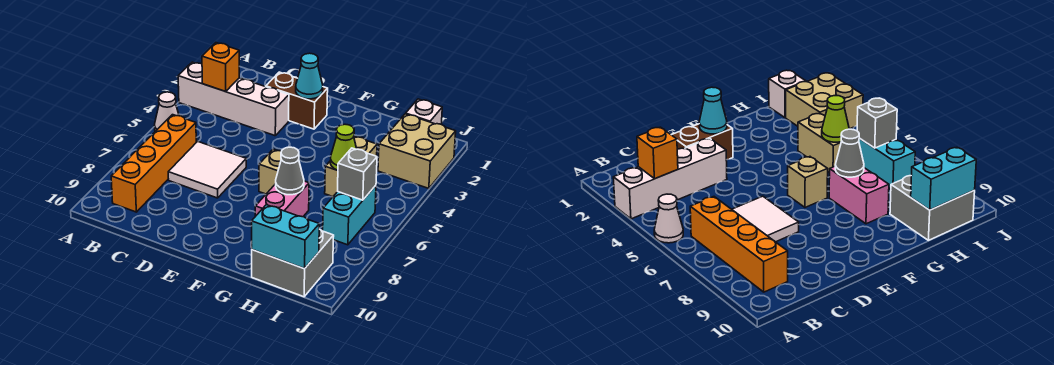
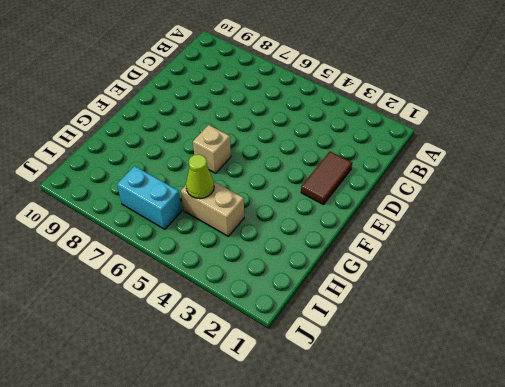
brown tile D2:E2 level 1 -> brown brick D2:E2 level 1
none -> white brick A3:D3 level 1
none -> white cone A5 level 1
none -> orange brick B6:B9 level 1

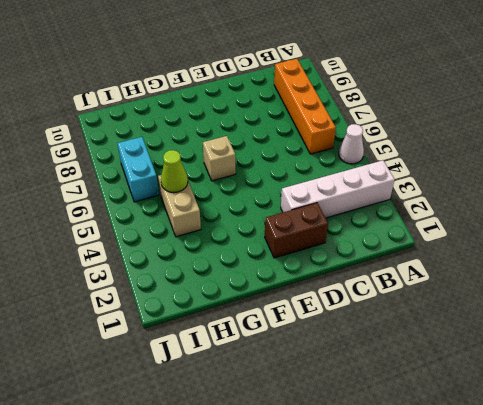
none -> white tile C6:D7 level 1
none -> pink brick G7:G8 level 1
none -> grey brick H9:I10 level 1

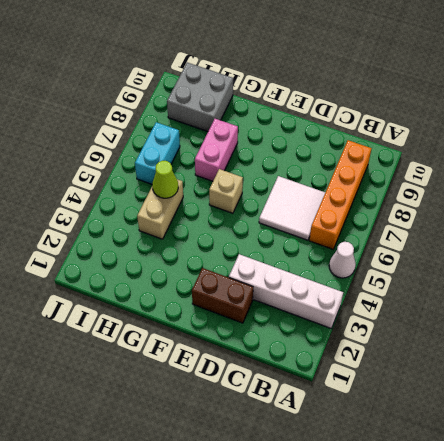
none -> white brick I1 level 1
none -> tan brick I2:J3 level 1
none -> orange brick B3 level 2

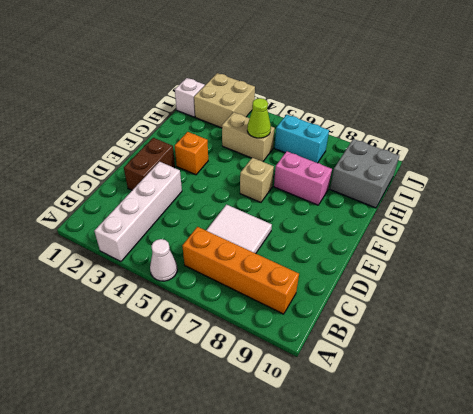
orange brick F3 level 1 -> orange brick B3 level 2
none -> cyan cone E2 level 2
none -> grey cone G7 level 2
none -> cyan brick H10:I10 level 2

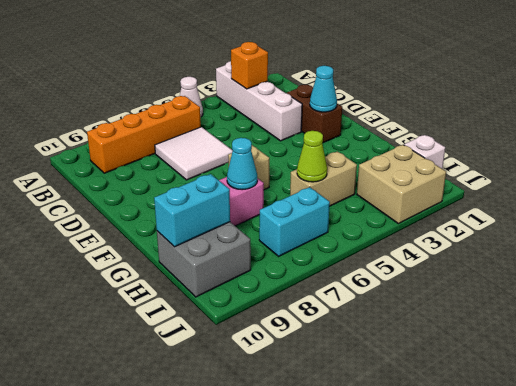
cyan cone G7 level 2 -> grey cone G7 level 2
cyan brick H9:H10 level 2 -> cyan brick H10:I10 level 2
none -> grey brick I6 level 2

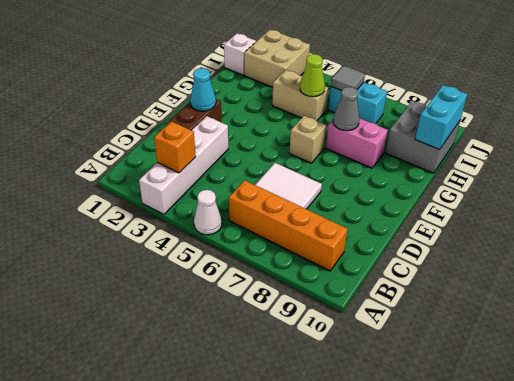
grey tile I6 level 2 -> grey brick I6 level 2

